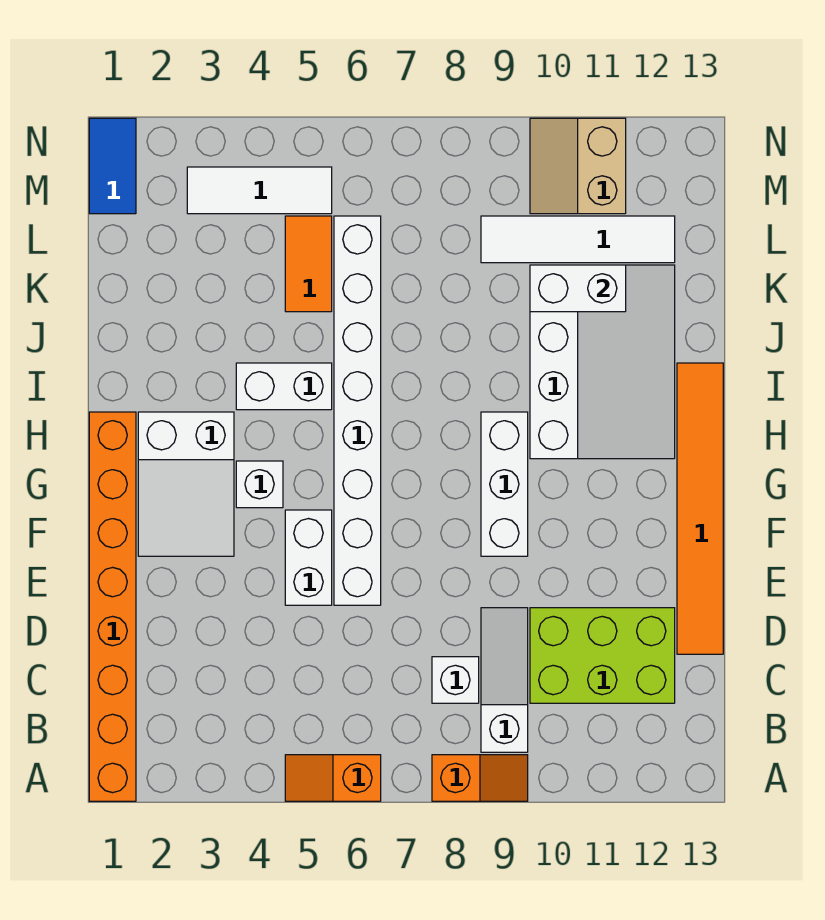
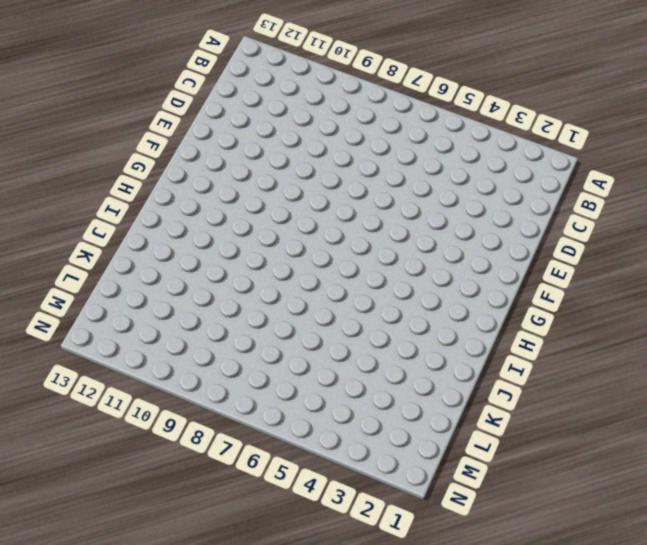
none -> orange brick A1:H1 level 1
none -> orange slope A5:A6 level 1 top 6
none -> orange slope A8:A9 level 1 top 8

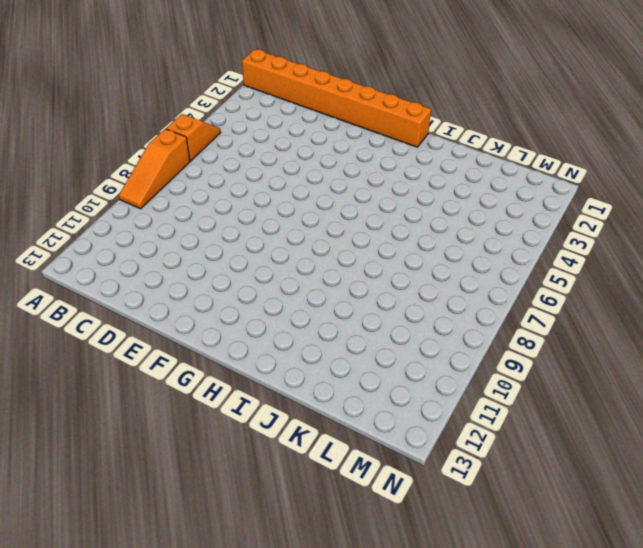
orange slope A7:A9 level 1 top 7 -> orange slope A8:A9 level 1 top 8
none -> white slope B9:D9 level 1 top B
none -> white brick C8 level 1
none -> lime brick C10:D12 level 1

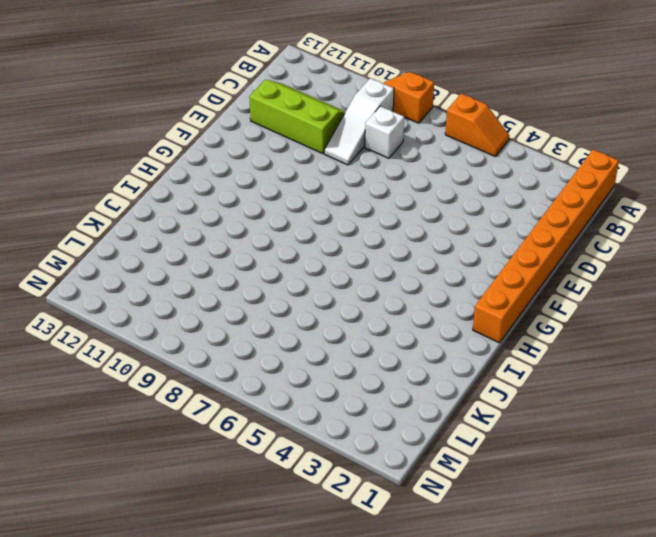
lime slope C10:D12 level 1 top D -> lime brick C10:D12 level 1
none -> orange tile D13:I13 level 1
none -> white brick E5:F5 level 1
none -> white brick E6:L6 level 1

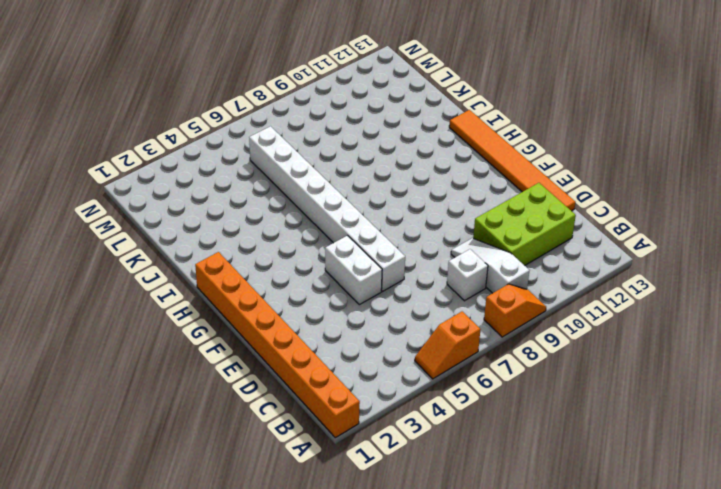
none -> white slope F2:H3 level 1 top H
none -> white brick F9:H9 level 1
none -> white brick G4 level 1

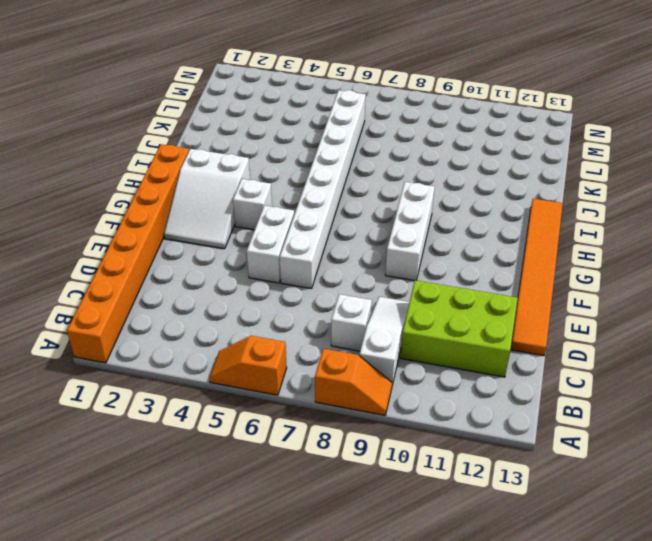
none -> white slope H10:K12 level 1 top 10
none -> white brick I4:I5 level 1
none -> orange tile K5:L5 level 1

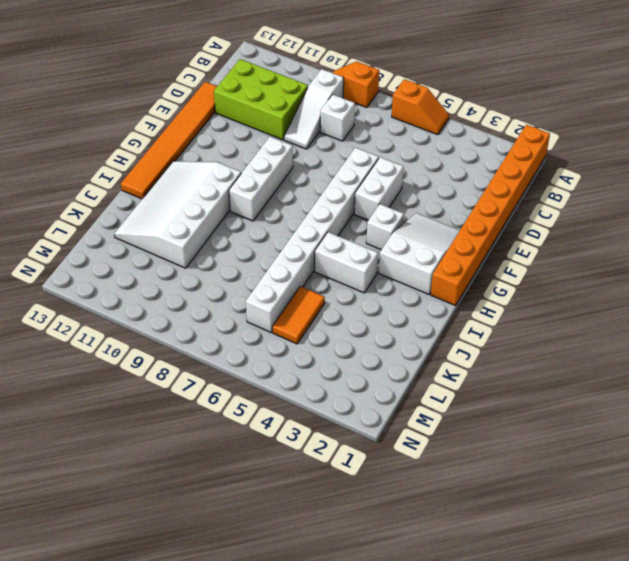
none -> white tile L9:L12 level 1
none -> blue tile M1:N1 level 1
none -> white tile M3:M5 level 1

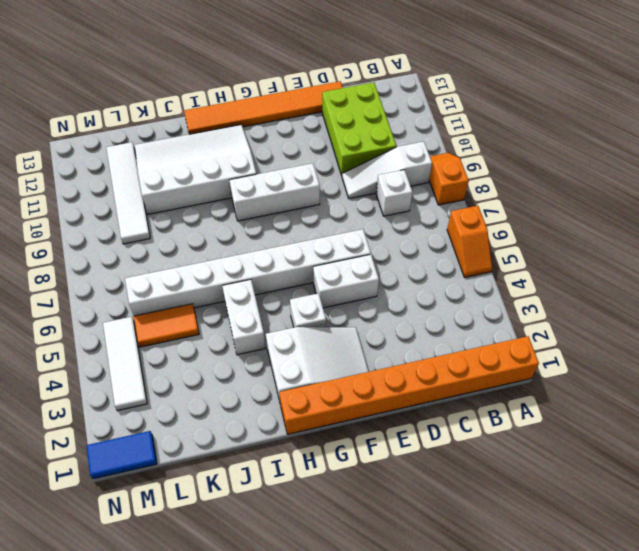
none -> tan slope M10:N11 level 1 top 11
none -> white brick K10:K11 level 2

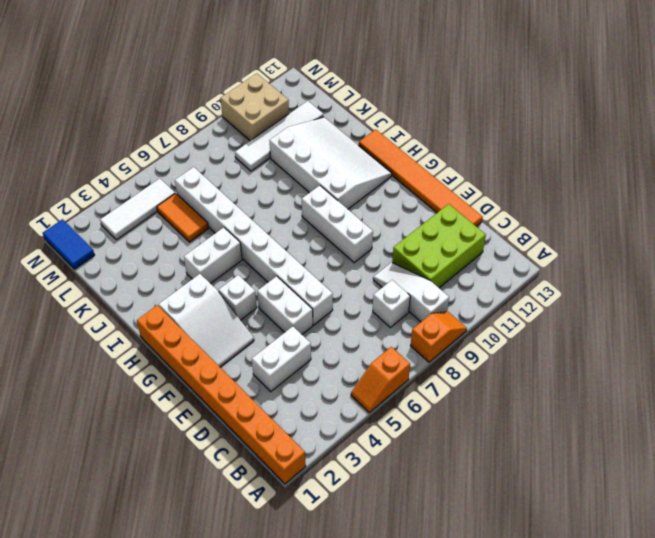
white brick D3:D4 level 1 -> white brick K10:K11 level 2
tan brick M10:N11 level 1 -> tan slope M10:N11 level 1 top 11

